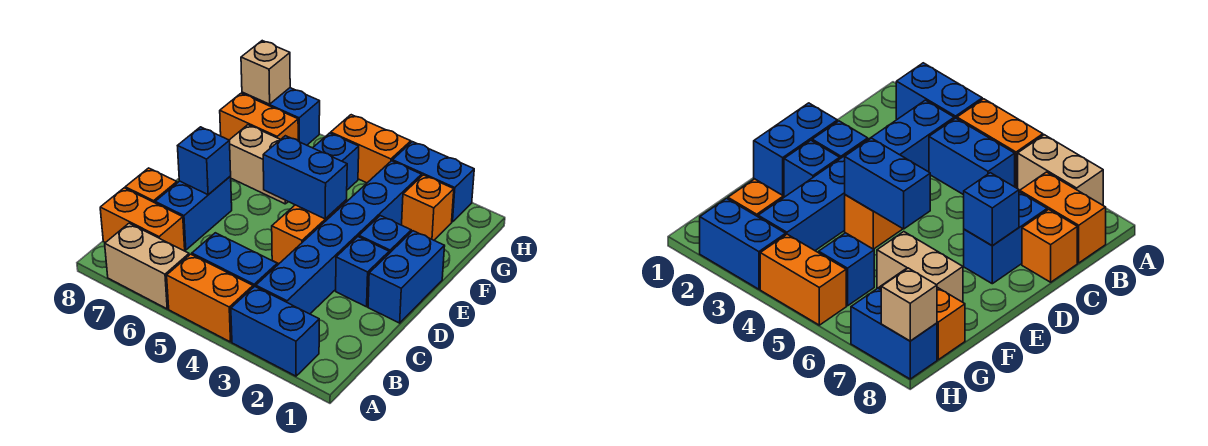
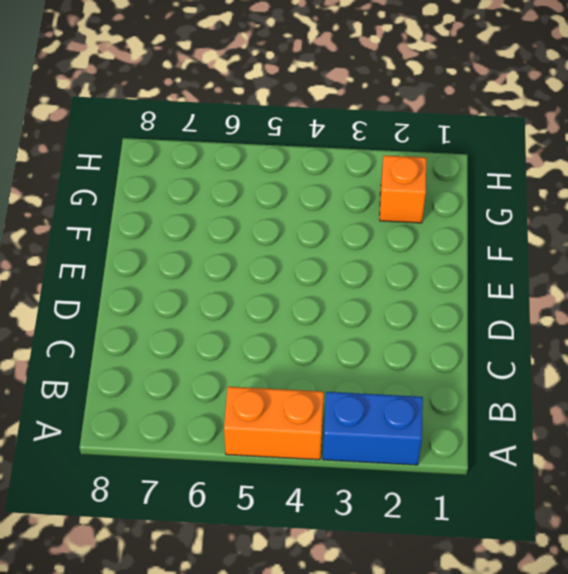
none -> tan brick A6:A7 level 1
none -> blue brick B3:G3 level 1
none -> blue brick B4:B5 level 1

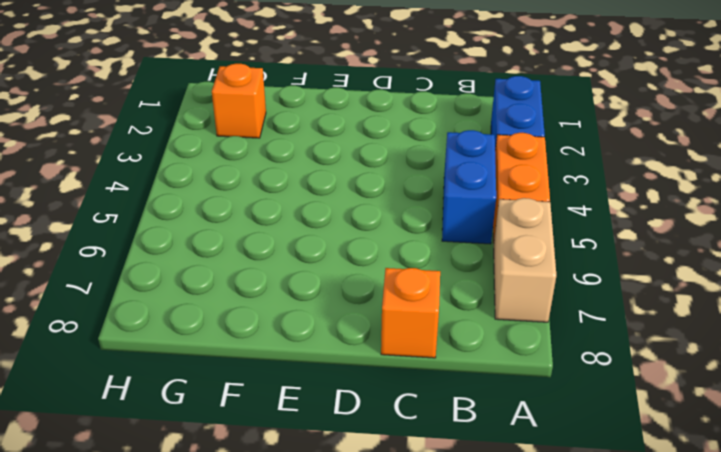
none -> blue brick B3:G3 level 1
none -> orange brick B7:B8 level 1
none -> blue brick C7:D7 level 1

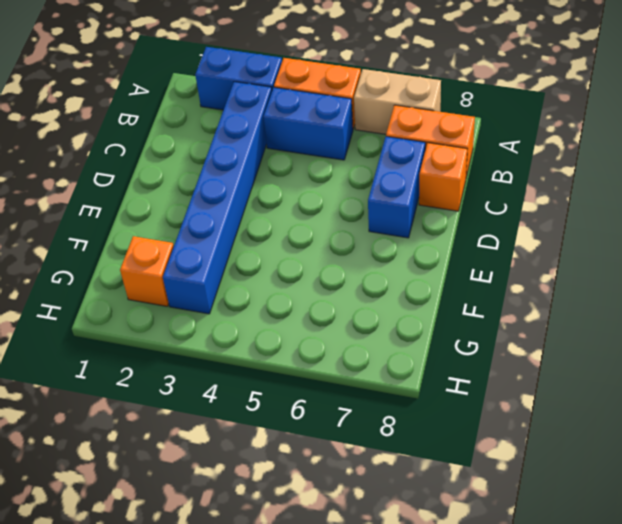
none -> blue brick D1:E1 level 1
none -> blue brick D2 level 1
none -> orange brick D4:E4 level 1

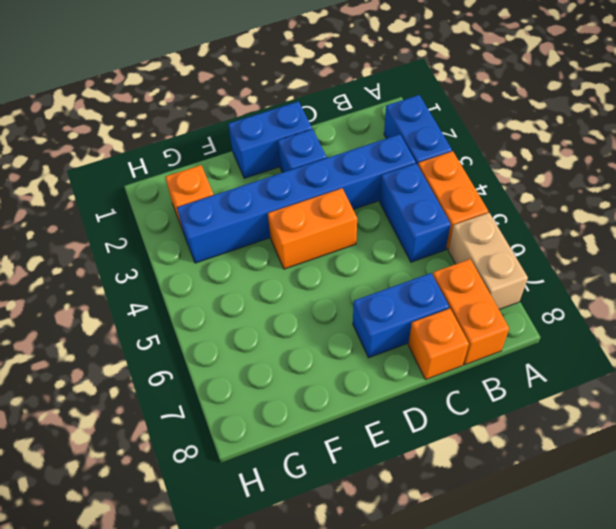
none -> blue brick E2 level 1
none -> tan brick F6:F7 level 1
none -> blue brick G5 level 1

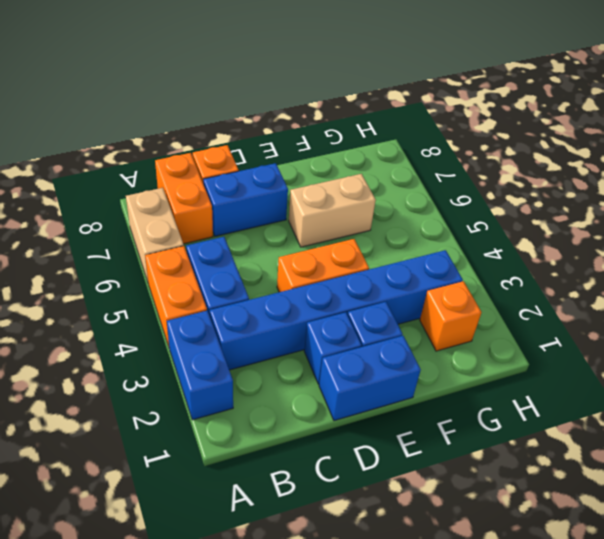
tan brick E6:F6 level 1 -> tan brick F6:F7 level 1
none -> blue brick G5 level 1
none -> orange brick G7:G8 level 1
none -> blue brick H2:H3 level 1

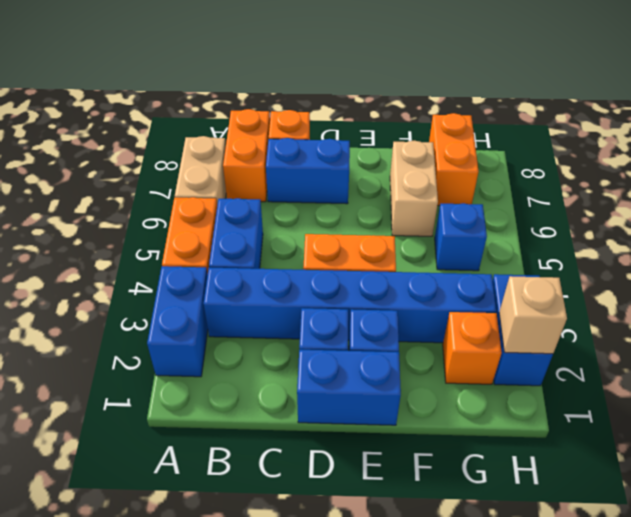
tan brick H2 level 2 -> tan brick H8 level 2
none -> orange brick H4:H5 level 1
none -> blue brick H7:H8 level 1
none -> blue brick D7 level 2

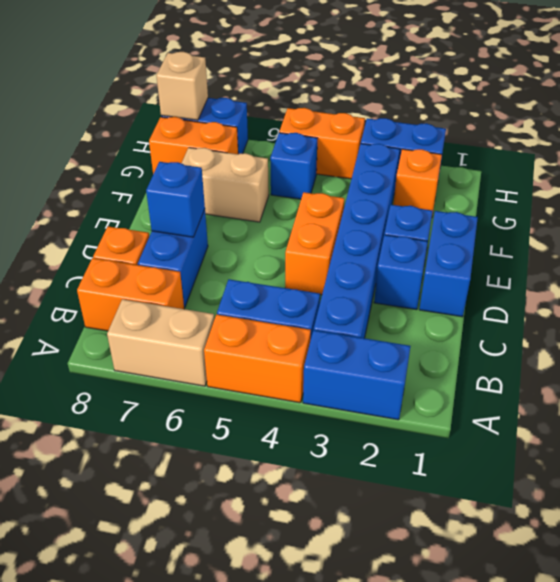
none -> blue brick E4:E5 level 2

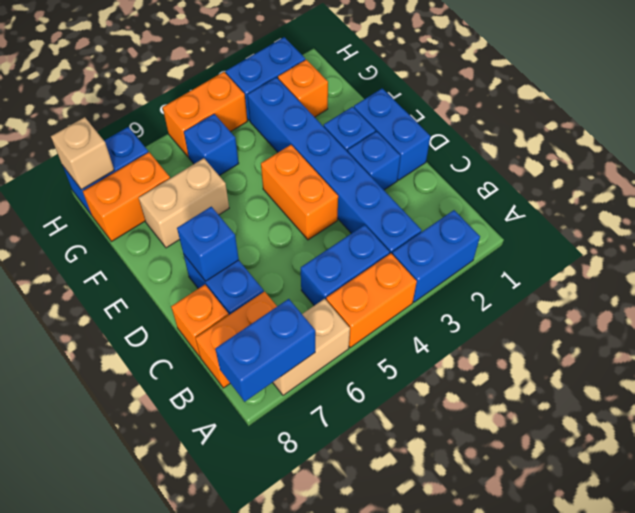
blue brick A7:A8 level 2 -> blue brick E4:E5 level 2

